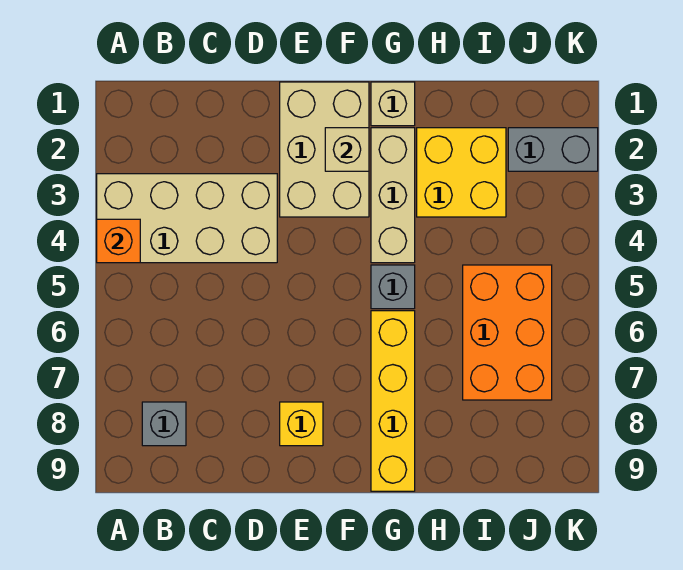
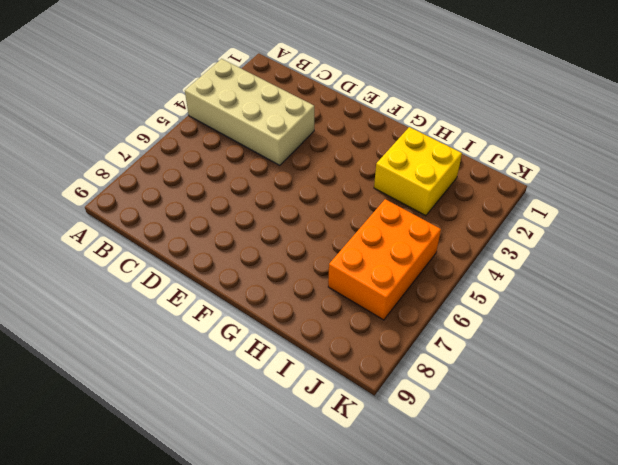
none -> grey brick B8 level 1
none -> tan brick E1:F3 level 1
none -> yellow brick E8 level 1

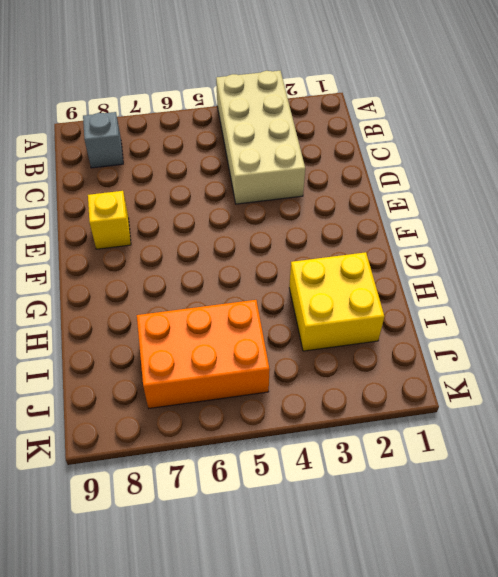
none -> tan brick E1:F3 level 1
none -> tan brick G1 level 1
none -> tan brick G2:G4 level 1

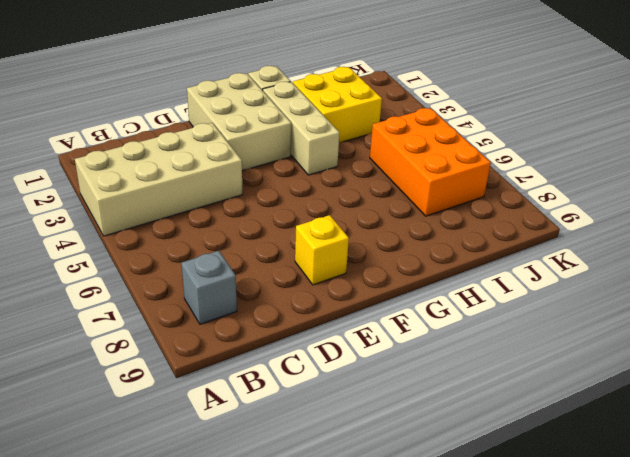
none -> grey brick G5 level 1
none -> yellow brick G6:G9 level 1
none -> grey brick J2:K2 level 1

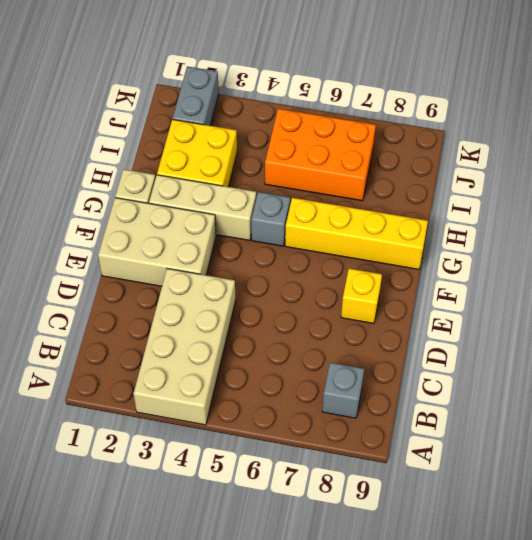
none -> orange brick A4 level 2
none -> tan brick F2 level 2

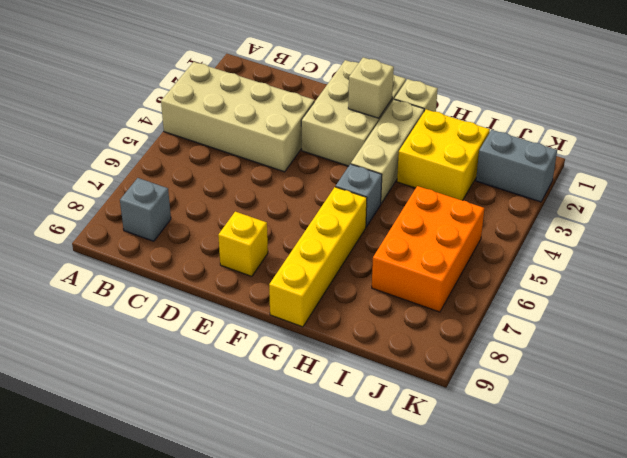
none -> orange brick A4 level 2

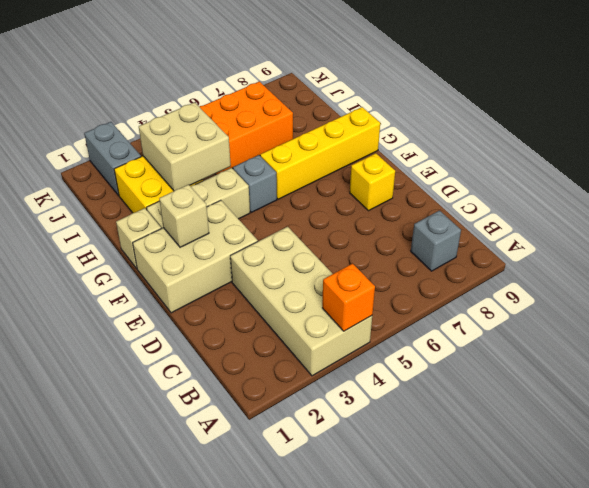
tan brick H3:I4 level 2 -> none

